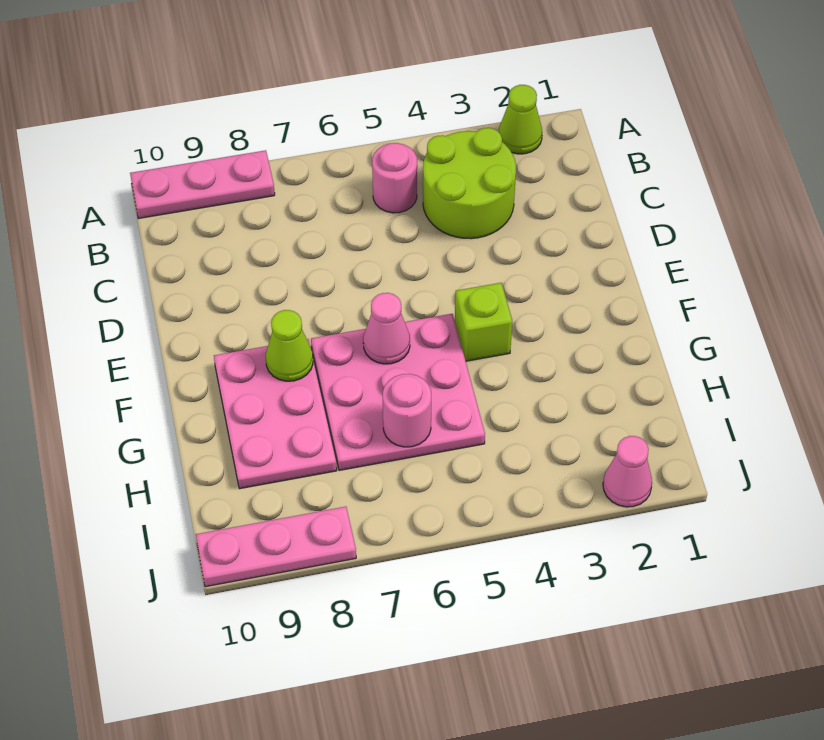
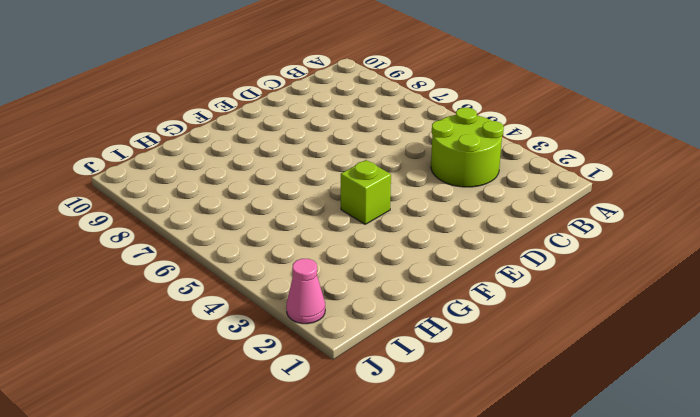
none -> lime cone A2 level 1
none -> pink plate A8:A10 level 1
none -> pink round brick B5 level 1

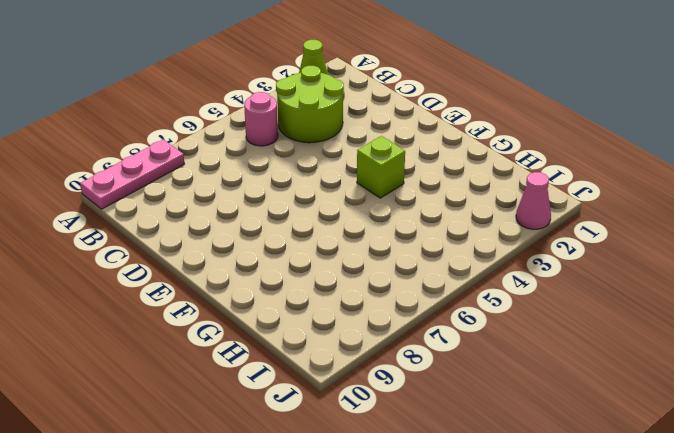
none -> pink plate F5:H7 level 1
none -> pink plate F8:H9 level 1
none -> pink plate J8:J10 level 1

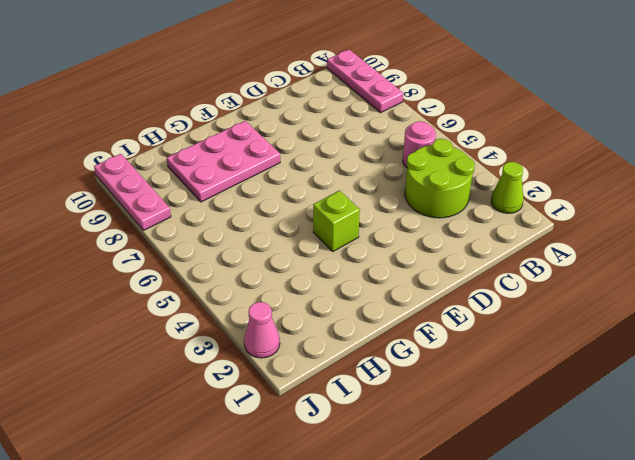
none -> pink plate F5:H7 level 1
none -> pink cone F6 level 2
none -> lime cone F8 level 2

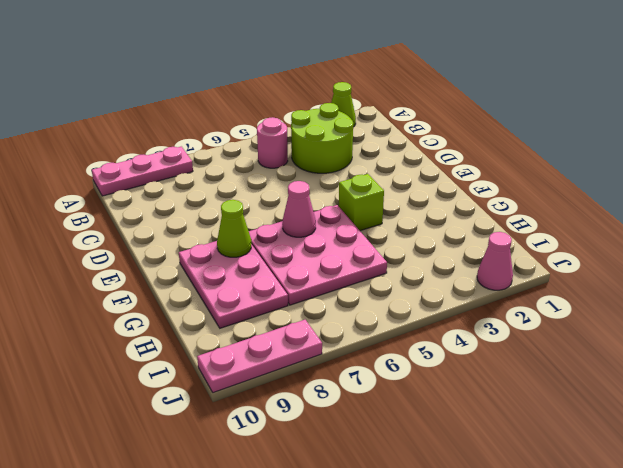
none -> pink round brick H6 level 2

